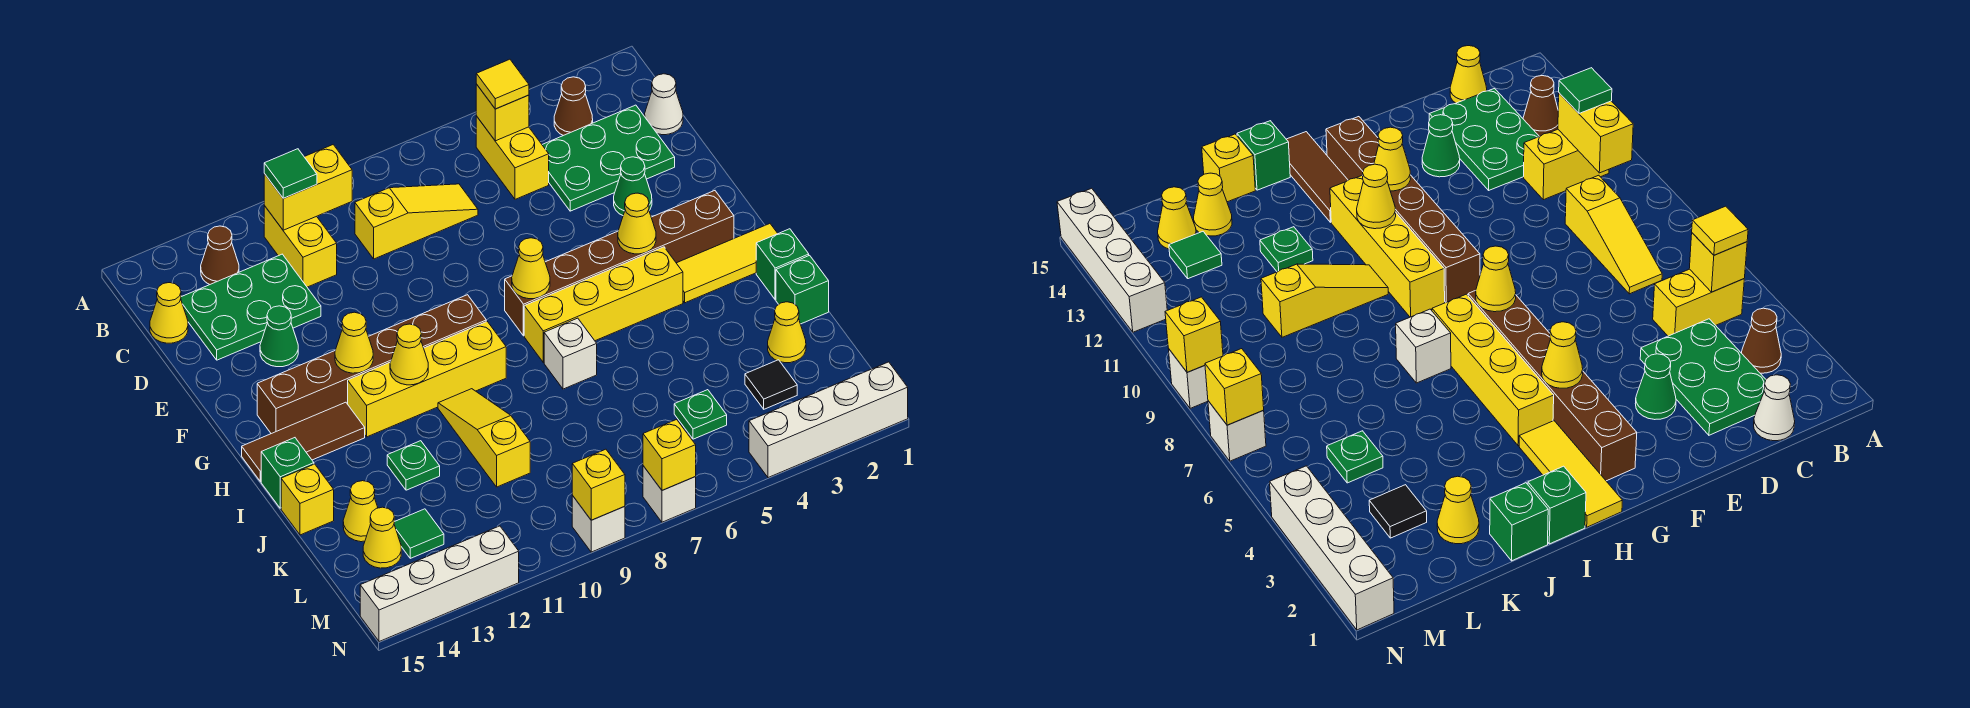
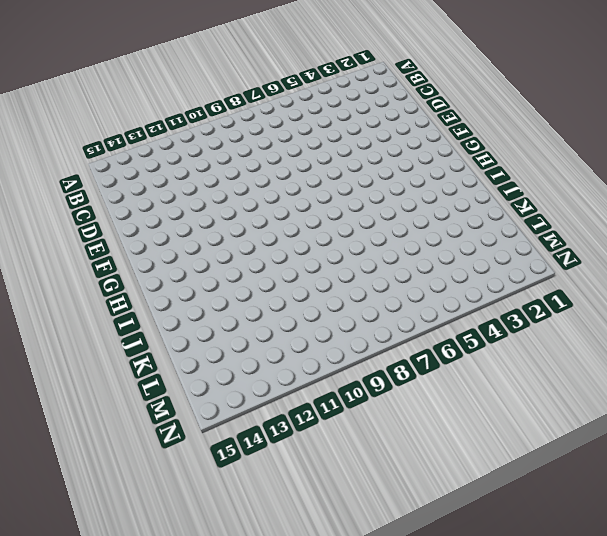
none -> brown cone B3 level 1
none -> yellow brick B5:C5 level 1
none -> yellow brick B11:C11 level 1
none -> brown cone B13 level 1

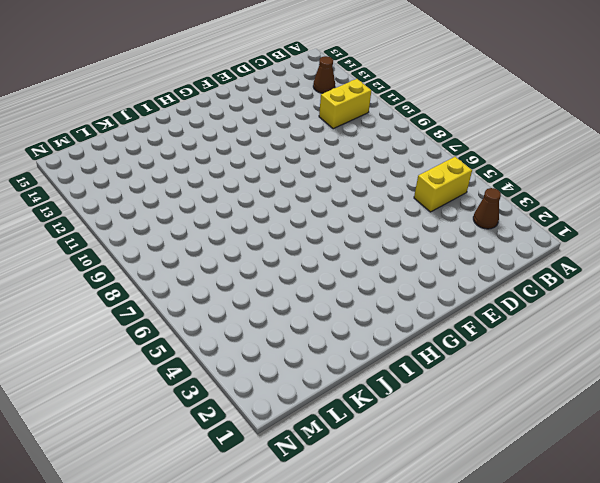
none -> white cone C1 level 1
none -> green plate C2:D4 level 1
none -> yellow slope C7:C9 level 1 top 9
none -> green plate C12:D14 level 1

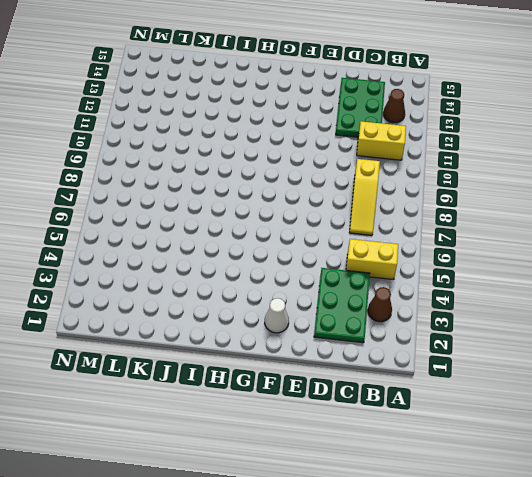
white cone F2 level 1 -> white cone C1 level 1
none -> yellow cone C15 level 1
none -> green cone E3 level 1
none -> green cone E13 level 1
none -> brown brick G2:G7 level 1

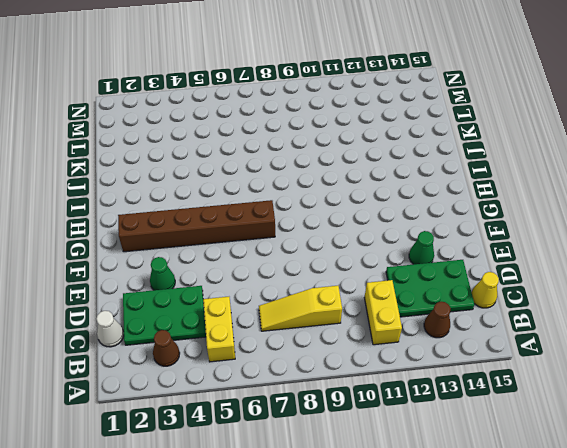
none -> brown brick G9:G14 level 1
none -> yellow tile H1:H3 level 1
none -> yellow brick H4:H7 level 1
none -> yellow brick H9:H12 level 1

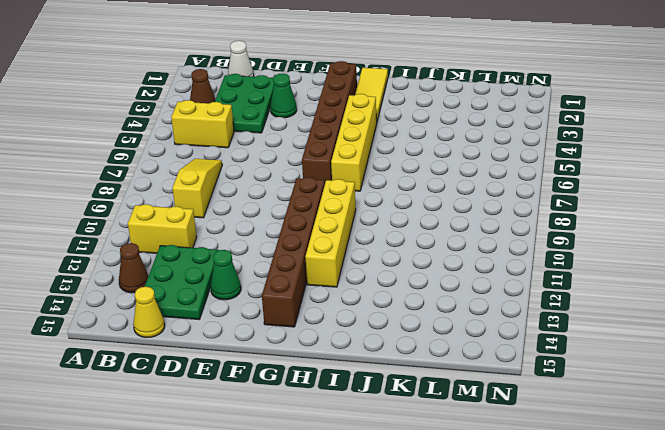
none -> brown tile H13:H15 level 1
none -> green brick I1 level 1
none -> white brick I7 level 1
none -> yellow slope I10:K10 level 1 top K

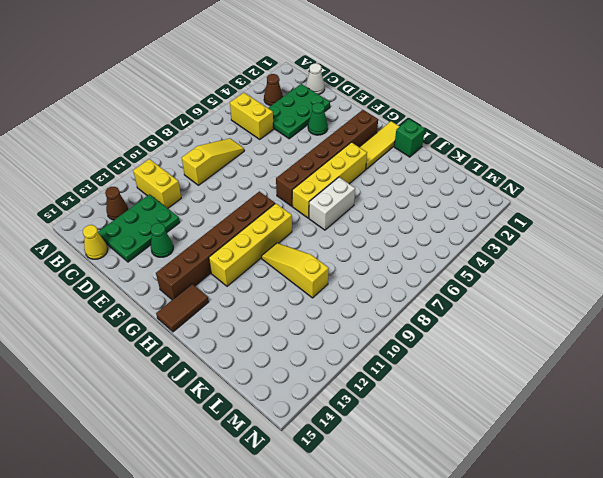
brown tile H14:H15 level 1 -> brown tile H13:H15 level 1
white brick I6:I7 level 1 -> white brick I7 level 1
none -> green brick I15 level 1
none -> green brick J1 level 1
none -> green plate J12 level 1
none -> yellow brick J15 level 1

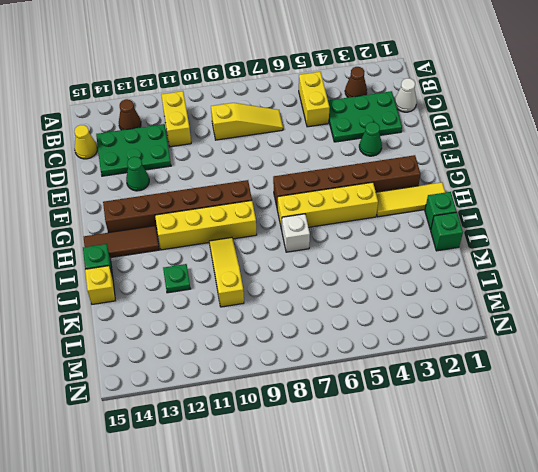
none -> yellow cone K2 level 1
none -> yellow cone K14 level 1
none -> black tile L3 level 1
none -> green plate L5 level 1

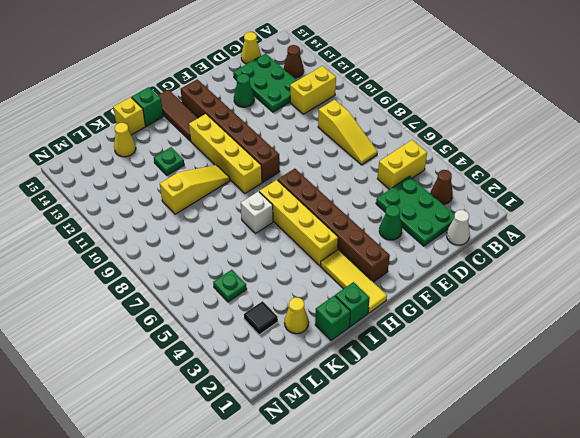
none -> green tile L13 level 1
none -> yellow cone L14 level 1
none -> white brick N1:N4 level 1
none -> white brick N7 level 1

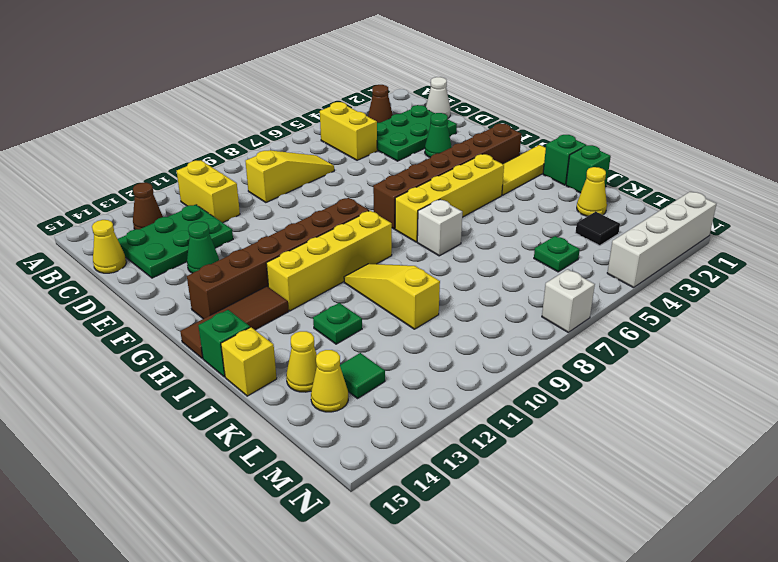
none -> white brick N9 level 1
none -> white brick N12:N15 level 1
none -> yellow brick B5 level 2
none -> yellow brick B10:B11 level 2

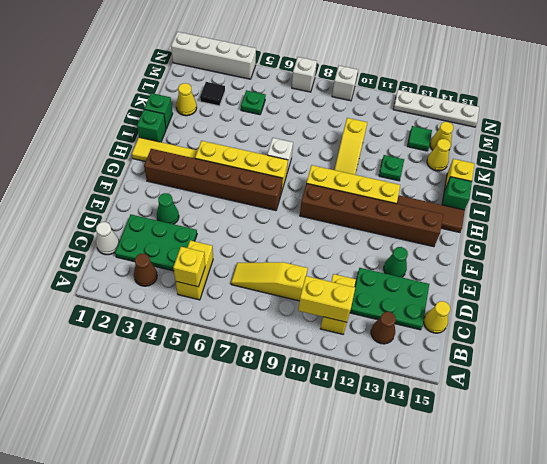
white plate N12:N15 level 1 -> white brick N12:N15 level 1
none -> yellow cone G4 level 2
none -> yellow cone G7 level 2
none -> yellow cone G12 level 2
none -> yellow cone H11 level 2

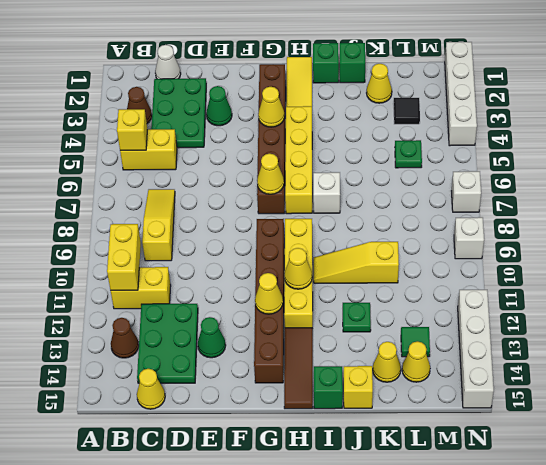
none -> yellow brick N7 level 2
none -> yellow brick N9 level 2
none -> yellow tile B5 level 3
none -> green tile B11 level 3

